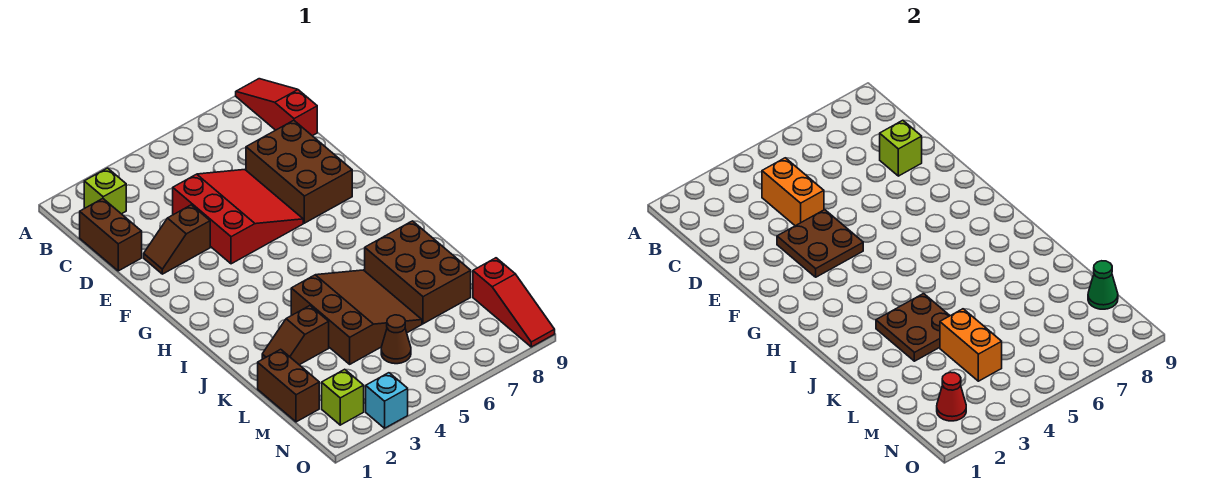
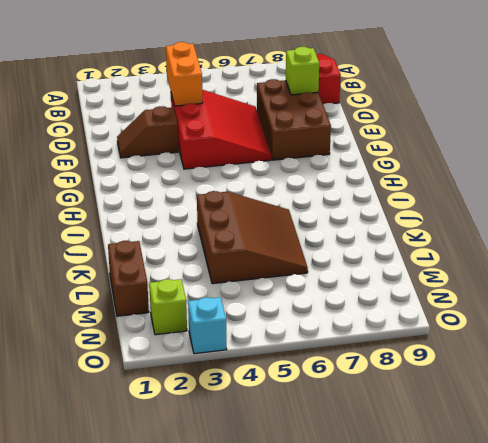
none -> lime brick B2 level 1
none -> brown brick C1:D1 level 1
none -> brown brick J7:L8 level 1

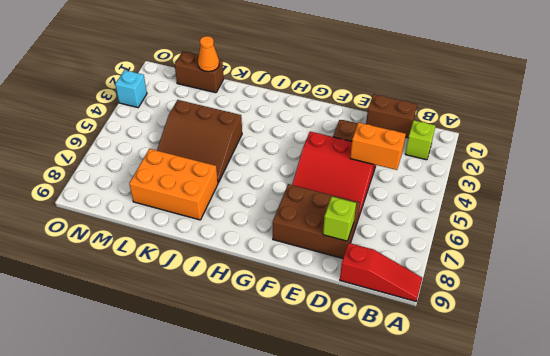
orange brick J7:L8 level 1 -> brown brick J7:L8 level 1
orange cone L1 level 2 -> none
none -> brown slope K2:K3 level 1 top 3
none -> brown cone M5 level 1
none -> red slope M9:O9 level 1 top M

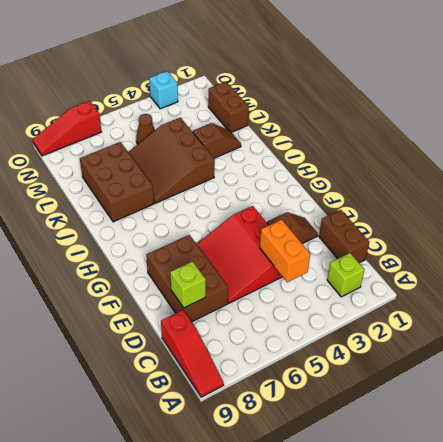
red slope O7:O9 level 1 top 7 -> red slope M9:O9 level 1 top M
none -> lime brick N2 level 1
none -> brown plate E3:F4 level 2
none -> brown plate J3:K4 level 2

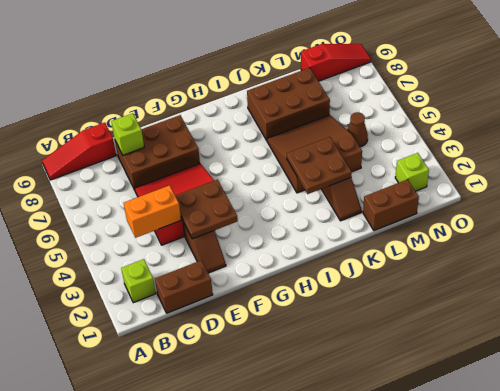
none -> cyan brick O3 level 1
none -> orange brick L4:M4 level 2
none -> green cone M9 level 2

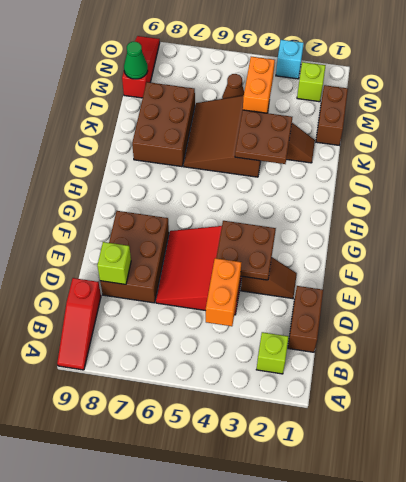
none -> red cone N2 level 2

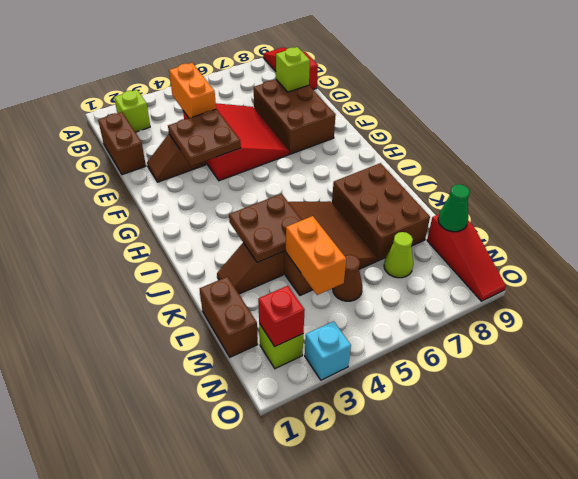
lime cone M7 level 1 -> none
red brick N2 level 2 -> red cone N2 level 2

